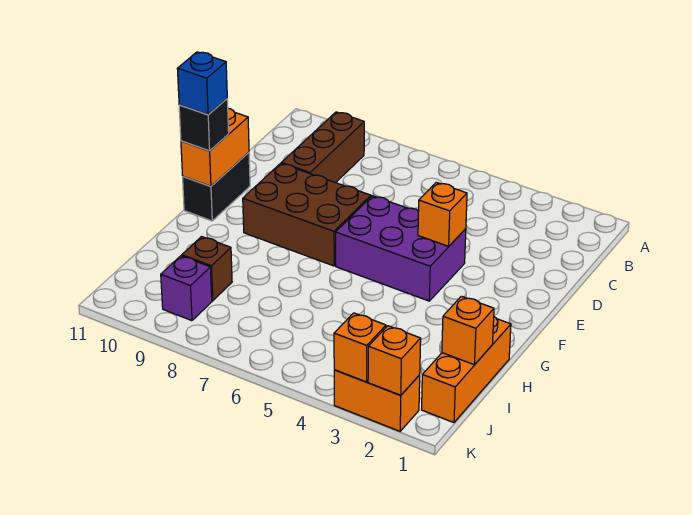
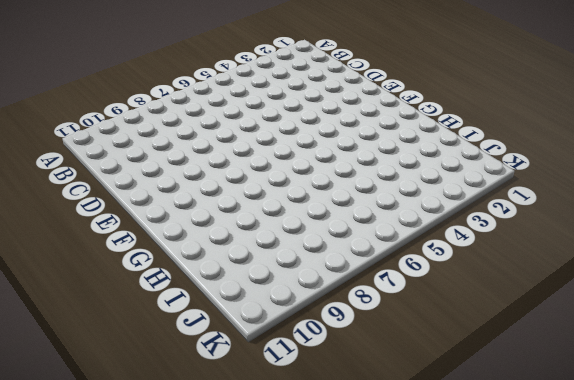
none -> brown brick B9:D9 level 1
none -> purple brick E4:F6 level 1
none -> brown brick E7:F9 level 1

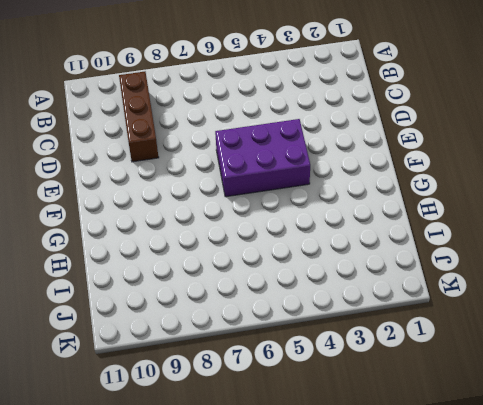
none -> brown brick E7:F9 level 1
none -> black brick E11:F11 level 1
none -> orange brick H1:J1 level 1

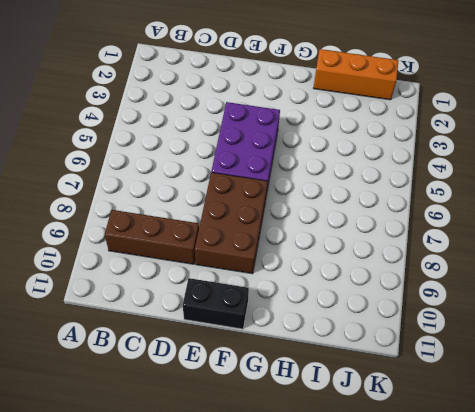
none -> brown brick I9 level 1
none -> purple brick J9 level 1
none -> orange brick K2:K3 level 1

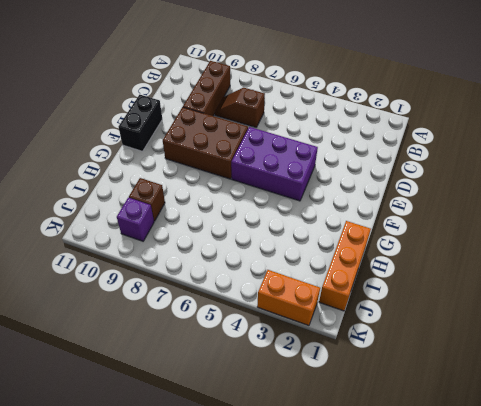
brown slope C7:C8 level 1 top 7 -> none
none -> orange brick E4 level 2
none -> orange brick E11:F11 level 2
none -> orange brick I1 level 2

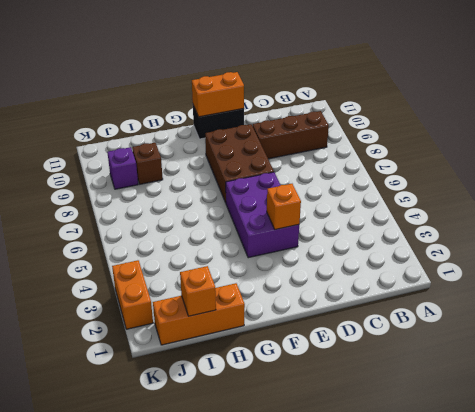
none -> orange brick K2 level 2
none -> orange brick K3 level 2
none -> black brick F11 level 3

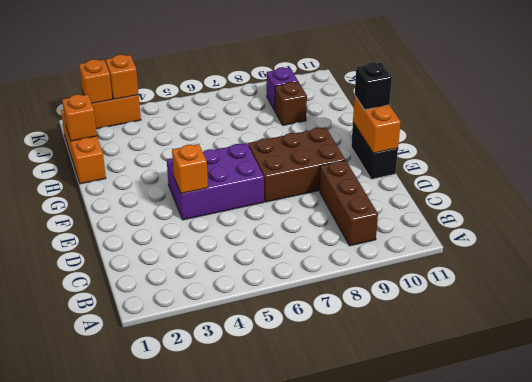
none -> blue brick F11 level 4

